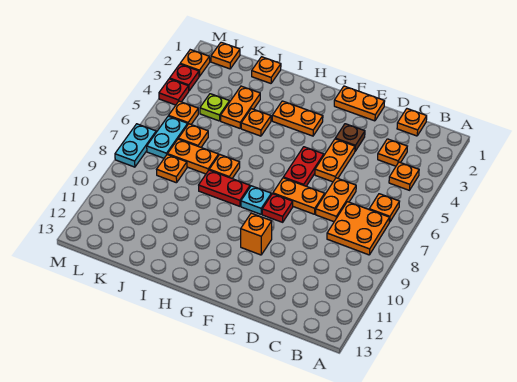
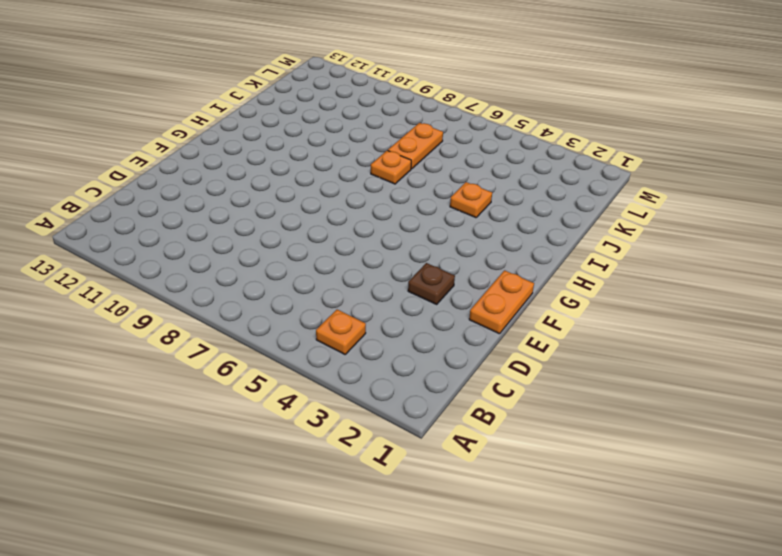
none -> orange plate B6 level 1
none -> orange plate B7:C8 level 1
none -> orange plate C1 level 1
none -> orange plate C3 level 1

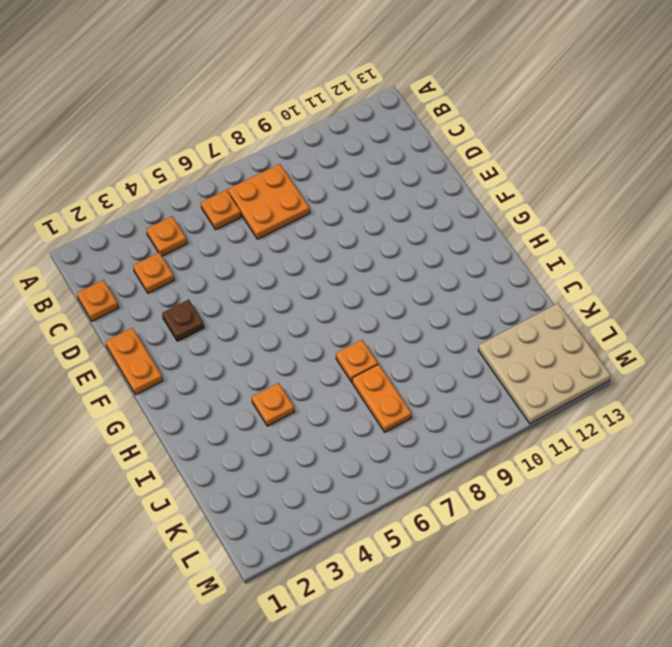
tan plate K11:M13 level 1 -> none
none -> orange plate D6:D7 level 1
none -> orange plate E4:E5 level 1
none -> orange plate E7:F7 level 1
none -> red plate F5:F6 level 1

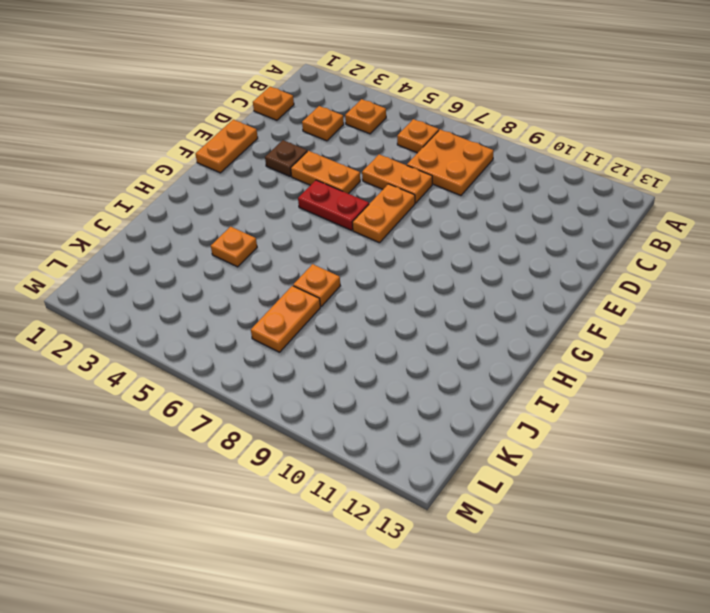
none -> red plate F8 level 1
none -> orange brick F10 level 1
none -> orange plate G3:H3 level 1
none -> cyan plate G8 level 1

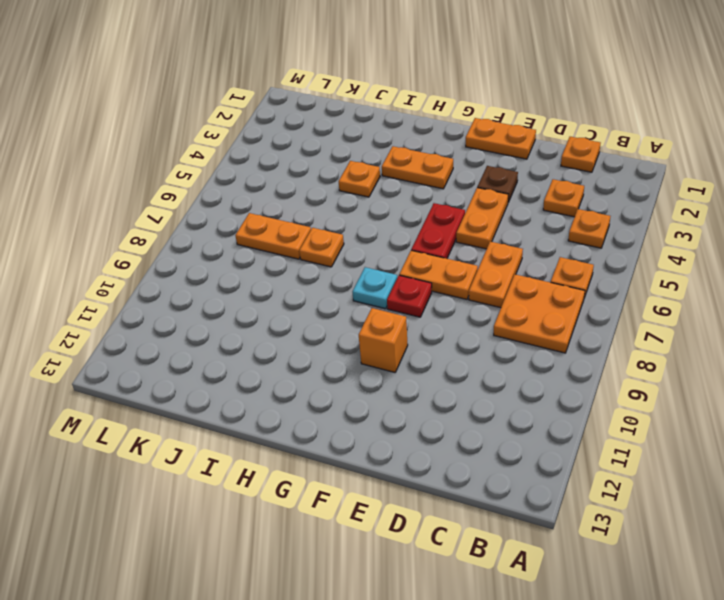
none -> red plate H8:I8 level 1
none -> orange plate J1 level 1
none -> orange plate J3:J4 level 1
none -> lime plate K4 level 1

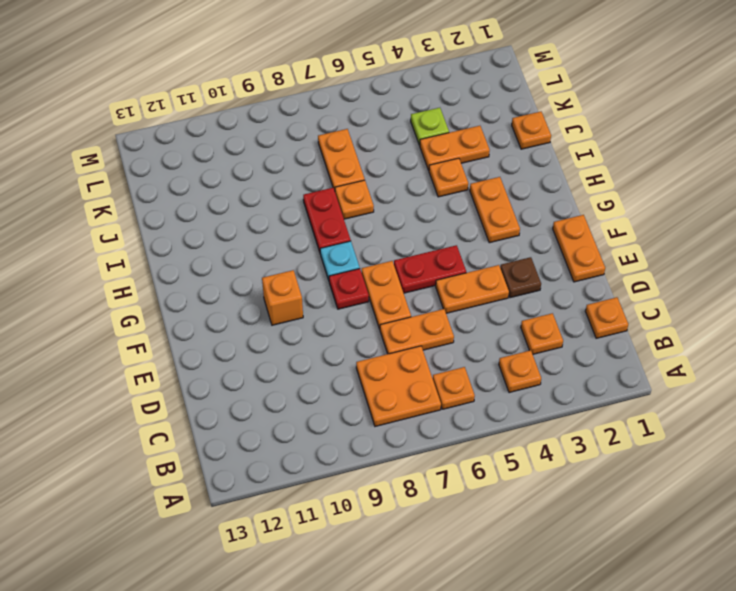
none -> orange plate K6 level 1
none -> orange plate K8 level 1
none -> orange plate L1 level 1
none -> orange plate L5 level 1

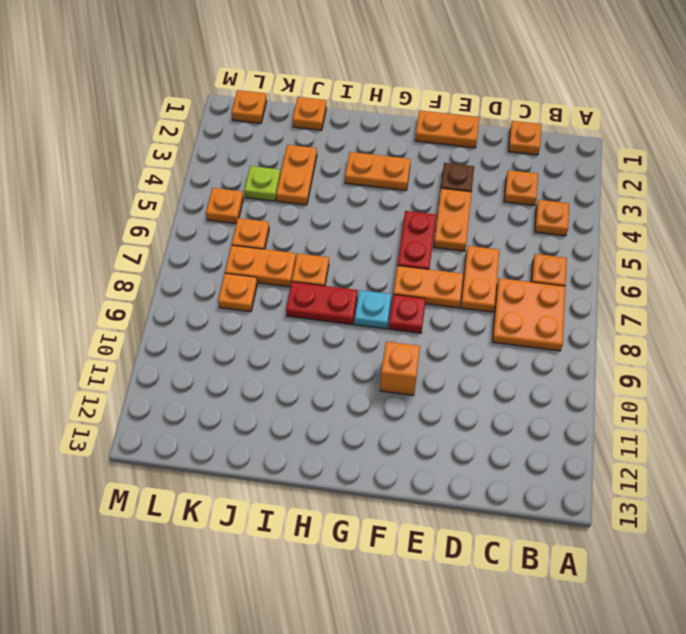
none -> orange plate I4 level 1
none -> cyan plate L6:L7 level 1
none -> orange plate M2 level 1
none -> red plate M3 level 1

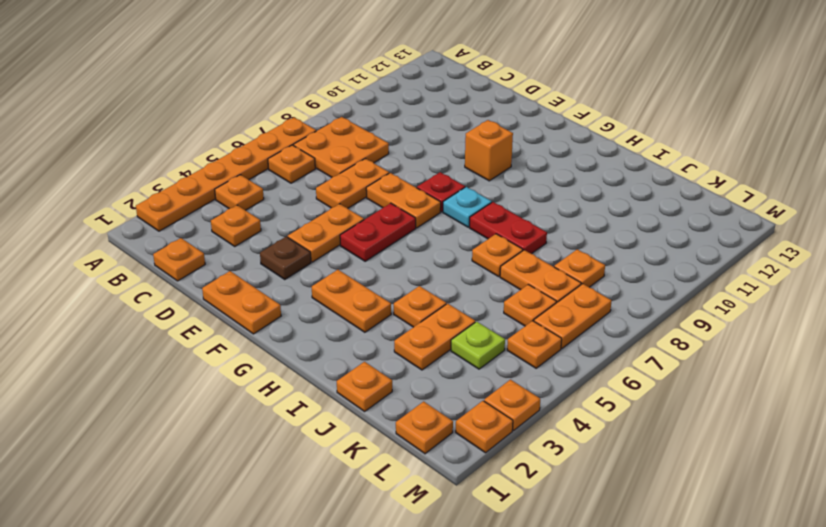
orange plate A2:A7 level 1 -> none
orange plate L6:L7 level 1 -> cyan plate L6:L7 level 1
orange plate M3 level 1 -> red plate M3 level 1
none -> red plate M4 level 1
none -> cyan plate M7:M8 level 1

